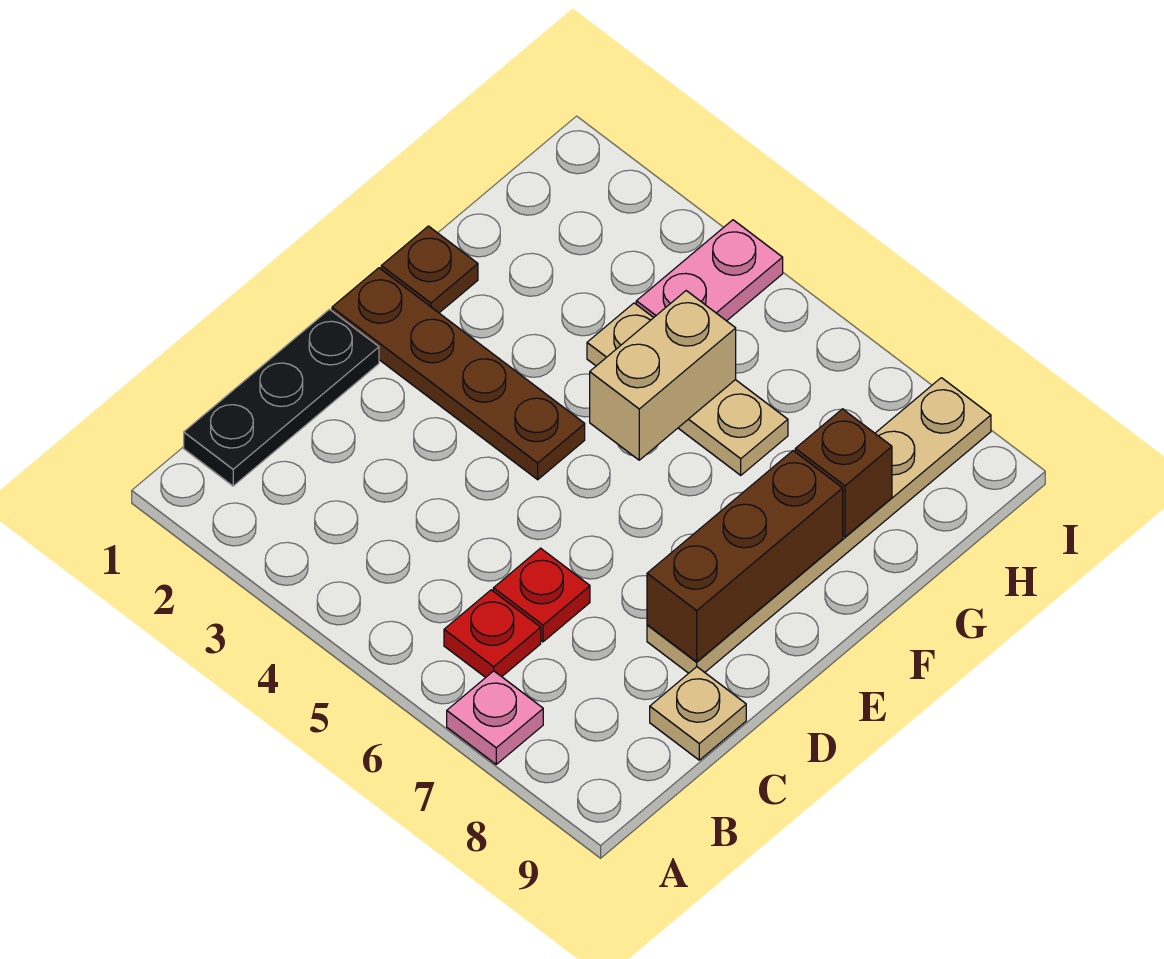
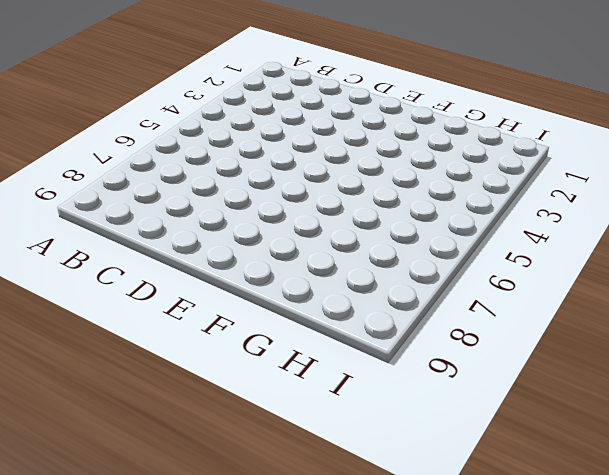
none -> pink plate A7 level 1
none -> black plate B1:D1 level 1
none -> red plate B6 level 1

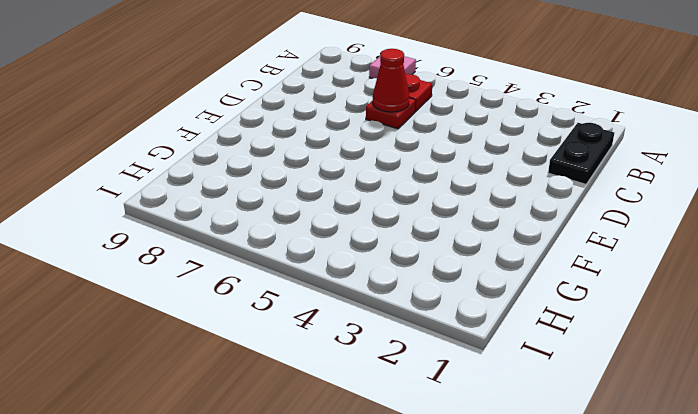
black plate B1:C1 level 1 -> black plate B1:D1 level 1
red cone C6 level 2 -> none
none -> tan plate C9 level 1
none -> tan plate D8:I8 level 1
none -> brown plate E1:E4 level 1

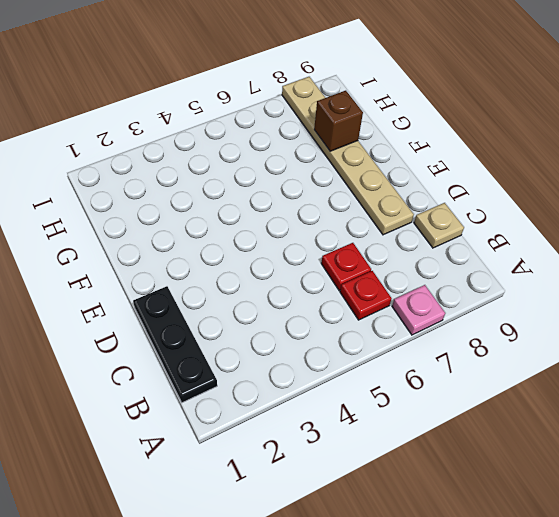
none -> brown plate E1:E4 level 1
none -> brown plate F1 level 1
none -> tan plate G4:G6 level 1

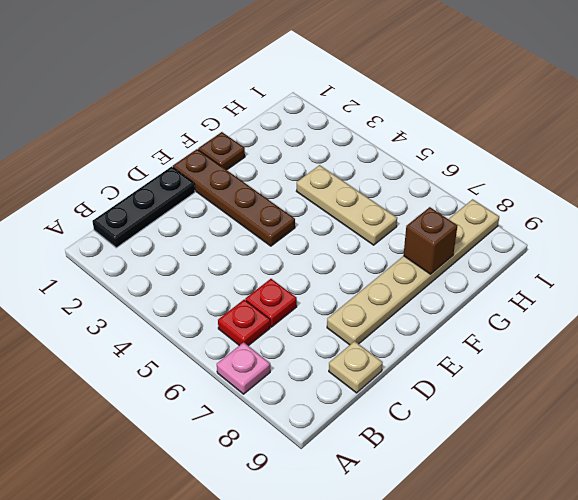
none -> pink plate H4:I4 level 1
none -> brown brick D8:F8 level 2
none -> tan brick F5:G5 level 2

